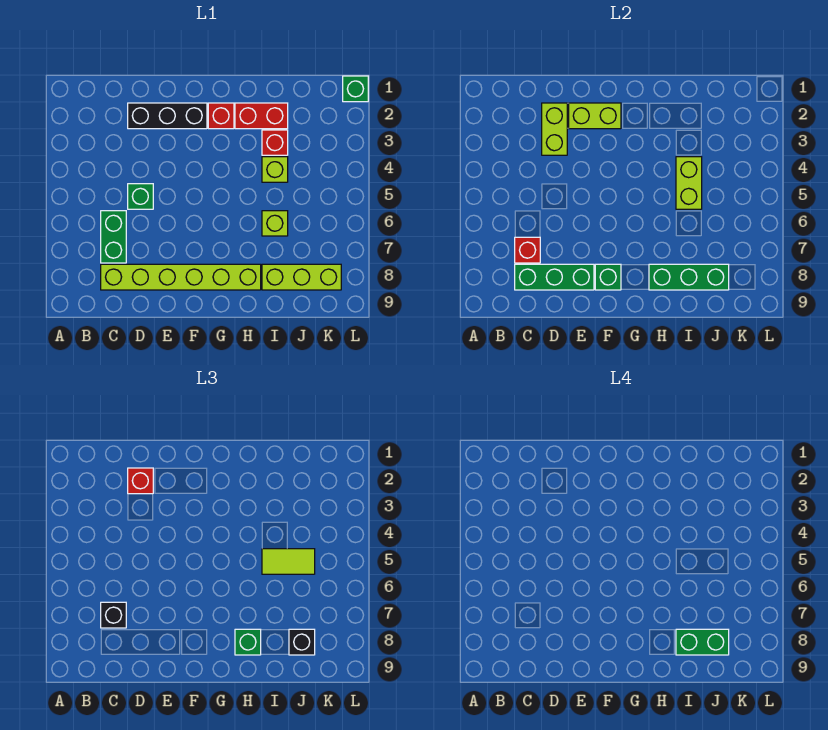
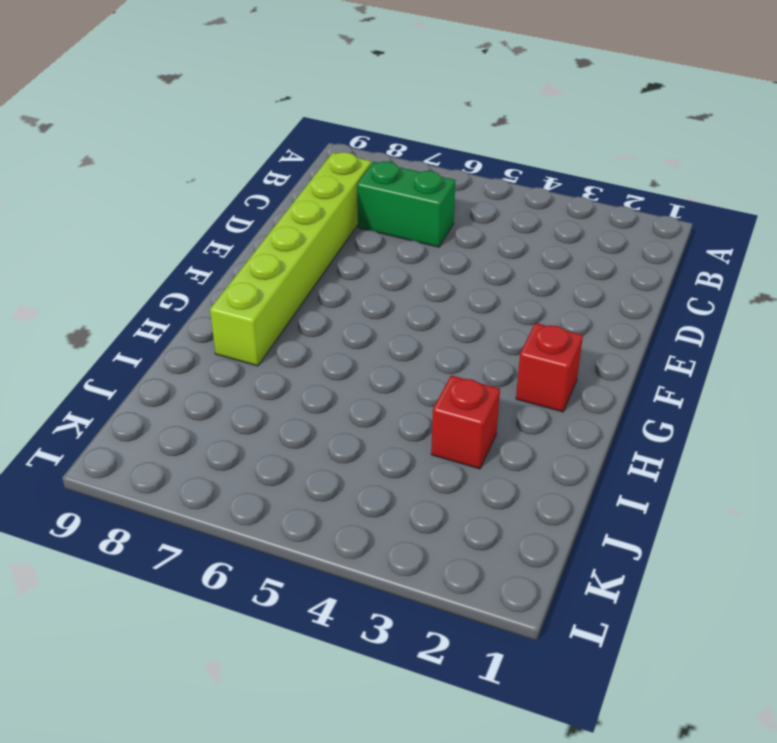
none -> black brick D2:F2 level 1
none -> green brick D5 level 1
none -> red brick H2:I2 level 1

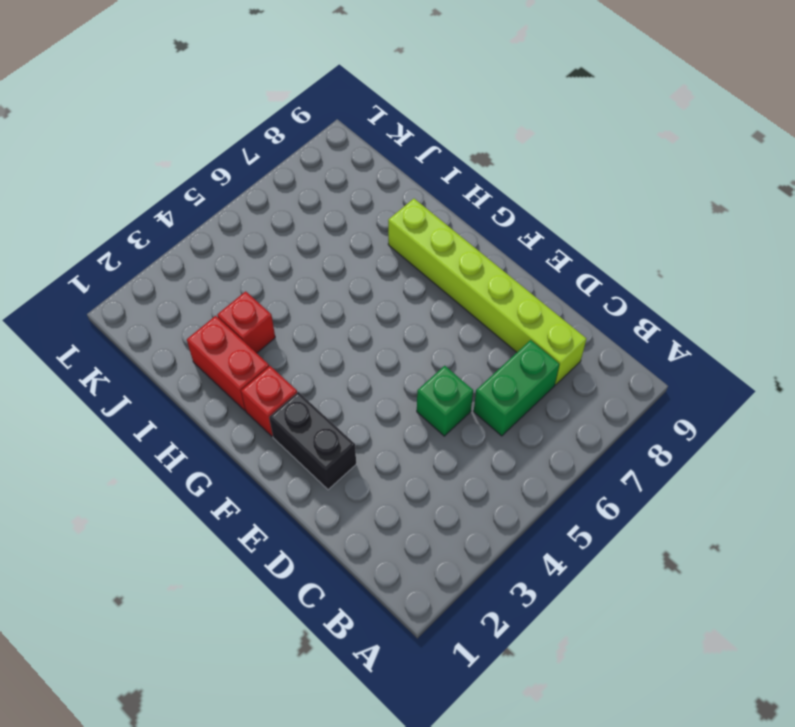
black brick E2:F2 level 1 -> black brick D2:F2 level 1
none -> lime brick I4 level 1
none -> lime brick I6 level 1
none -> lime brick I8:K8 level 1

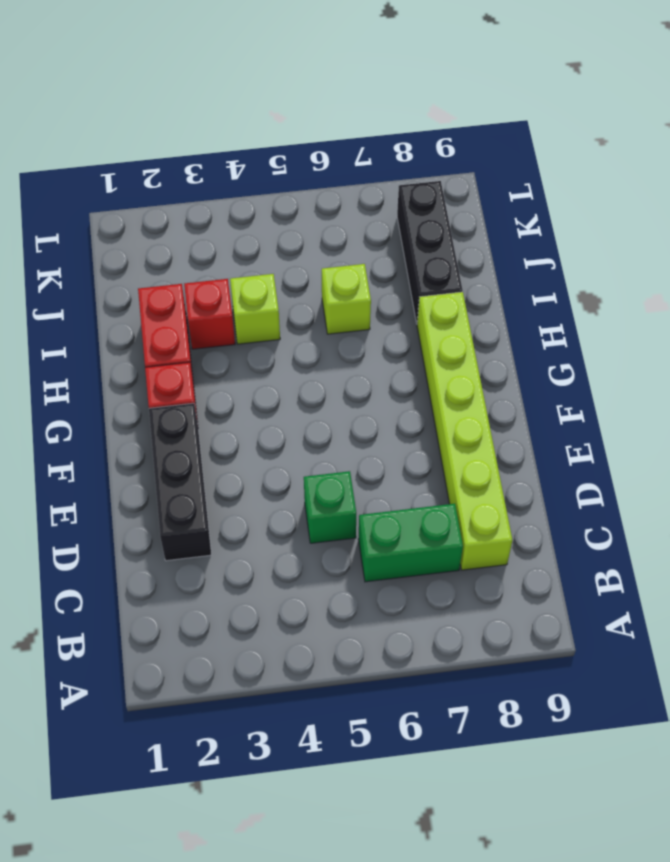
black brick I8:K8 level 1 -> lime brick I8:K8 level 1
none -> green brick L1 level 1
none -> red brick C7 level 2
none -> green brick C8:E8 level 2

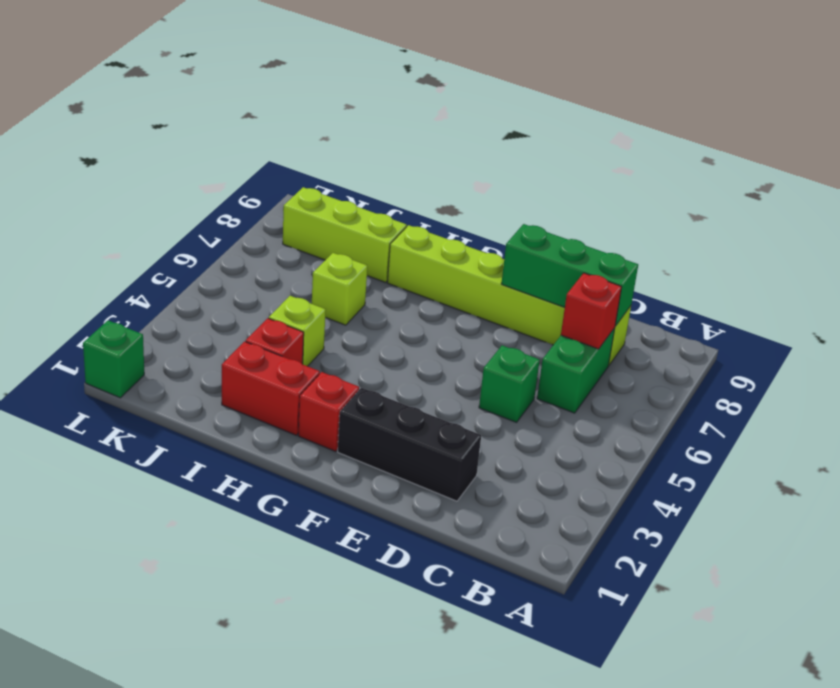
none -> lime brick D2:D3 level 2
none -> lime brick E2:F2 level 2
none -> green brick F8 level 2

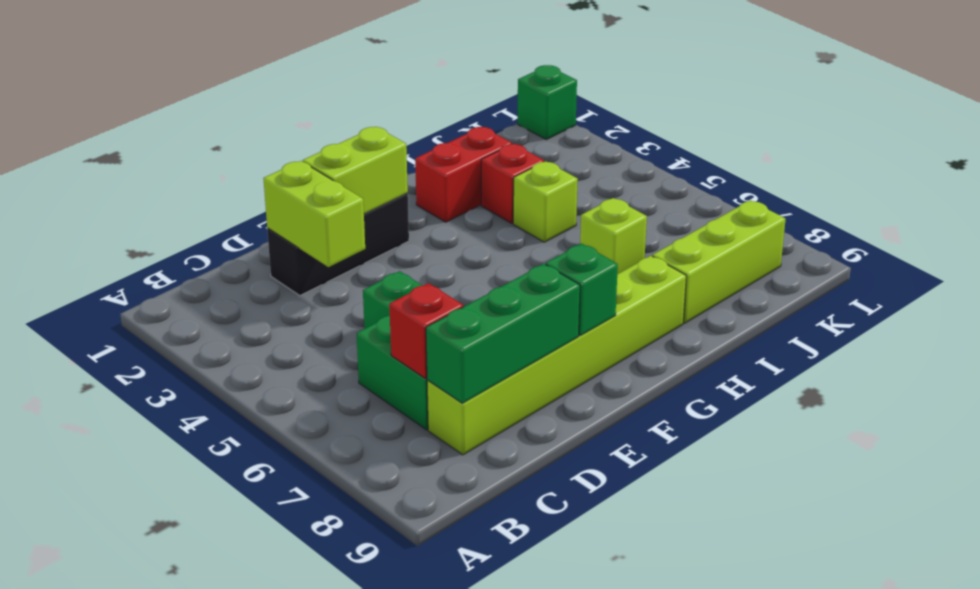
none -> red brick G2 level 1
none -> green brick H8:J8 level 2
none -> lime brick I4:I5 level 2

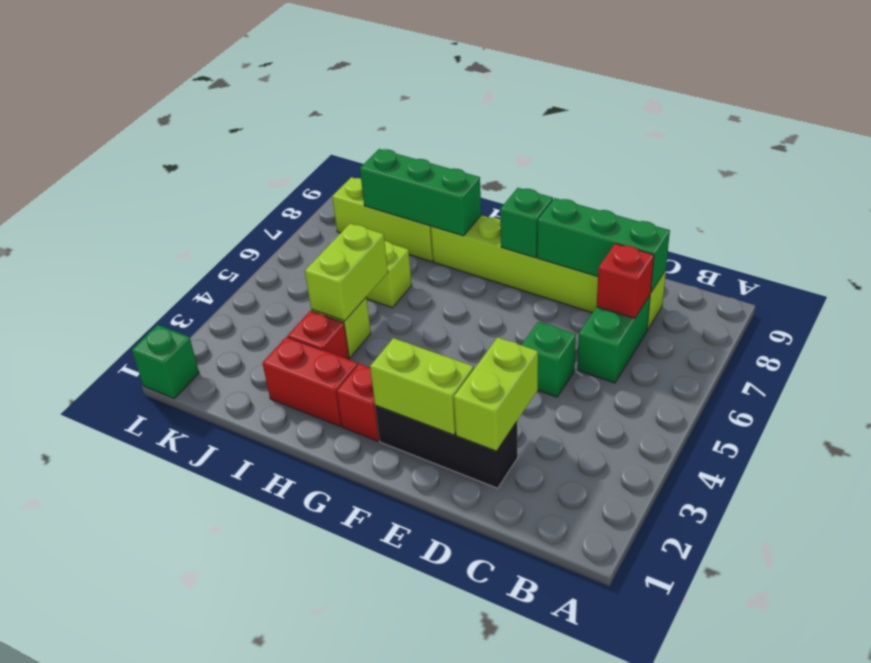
none -> black brick C7 level 3
none -> red brick D2 level 3
none -> green brick H8 level 3

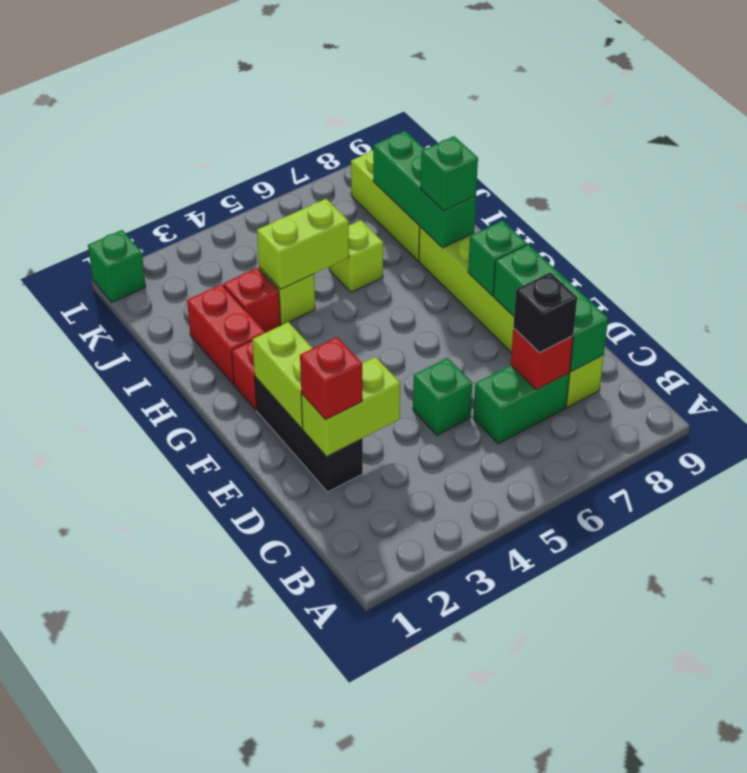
none -> lime tile I5:J5 level 3
none -> black brick J8 level 3
none -> green brick I8:J8 level 4

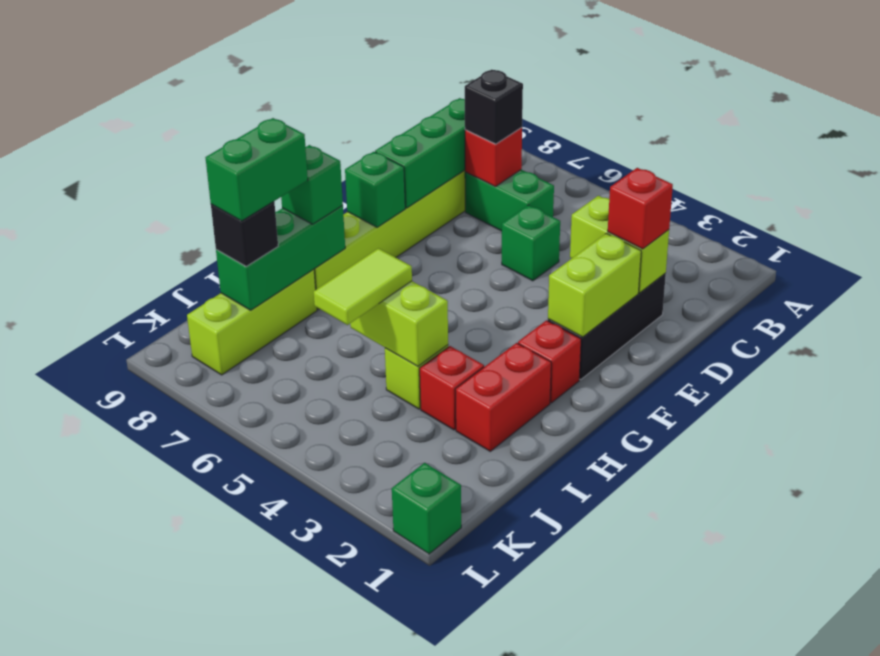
none -> lime brick I6 level 1

